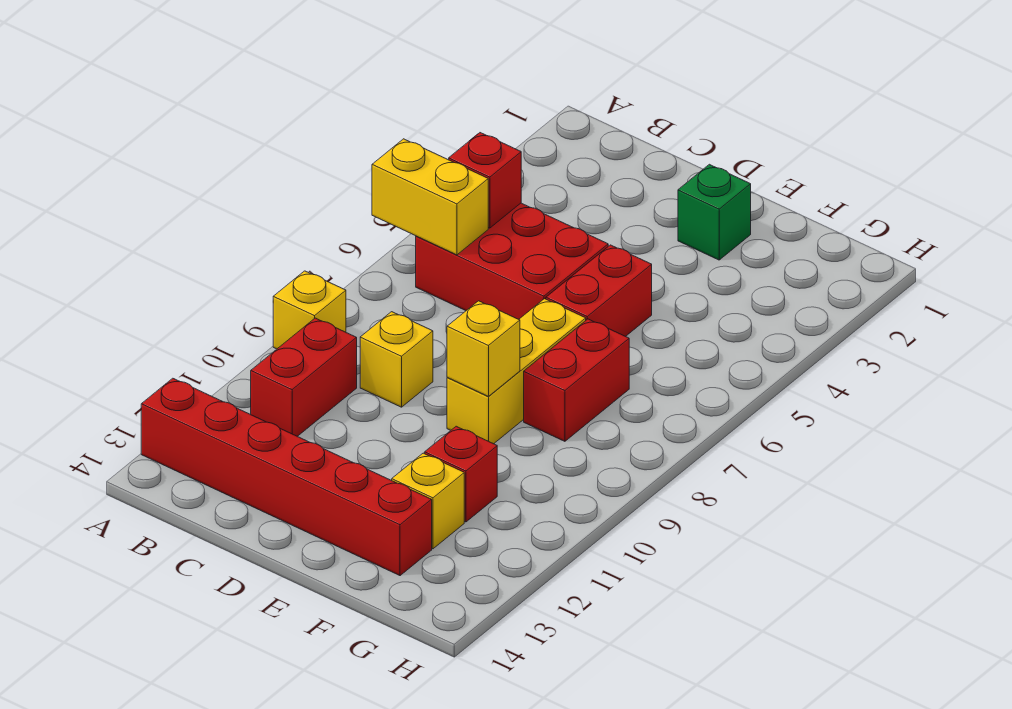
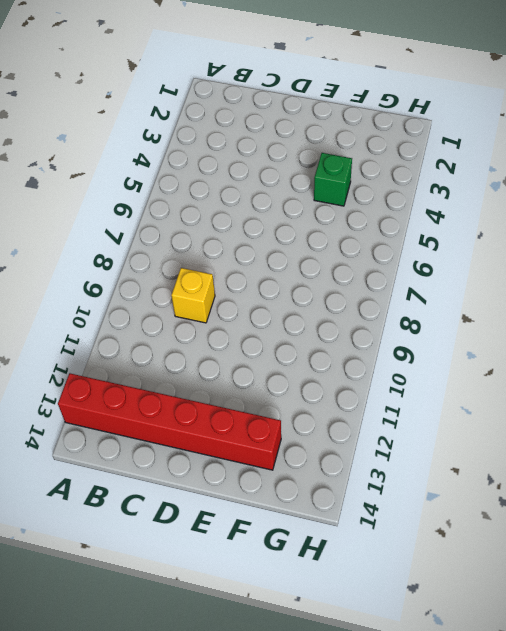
green brick F4 level 1 -> green brick E2 level 1
none -> yellow brick A9 level 1
none -> red brick B5:D6 level 1
none -> red brick B10:B11 level 1

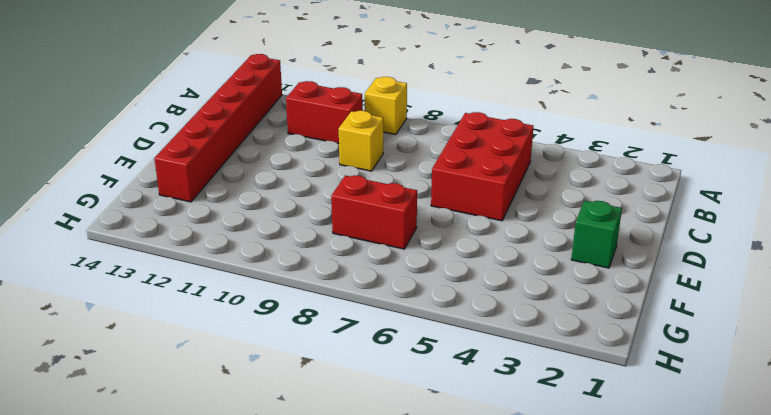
none -> red brick E5:E6 level 1
none -> yellow brick E7:E9 level 1
none -> red brick F11 level 1

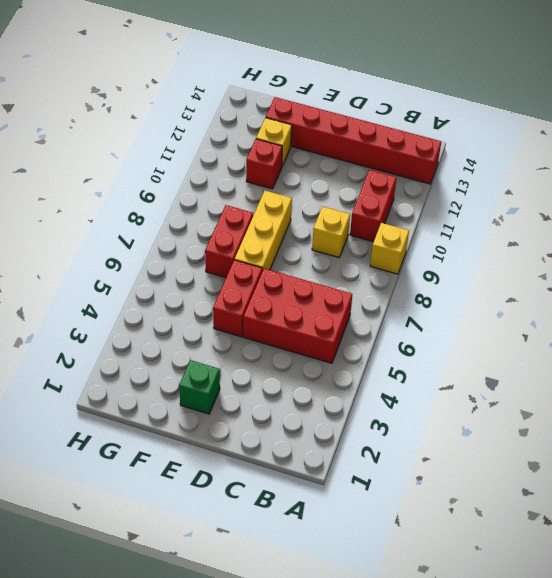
none -> yellow brick A6:B6 level 2
none -> red brick B5 level 2
none -> yellow brick E9 level 2

